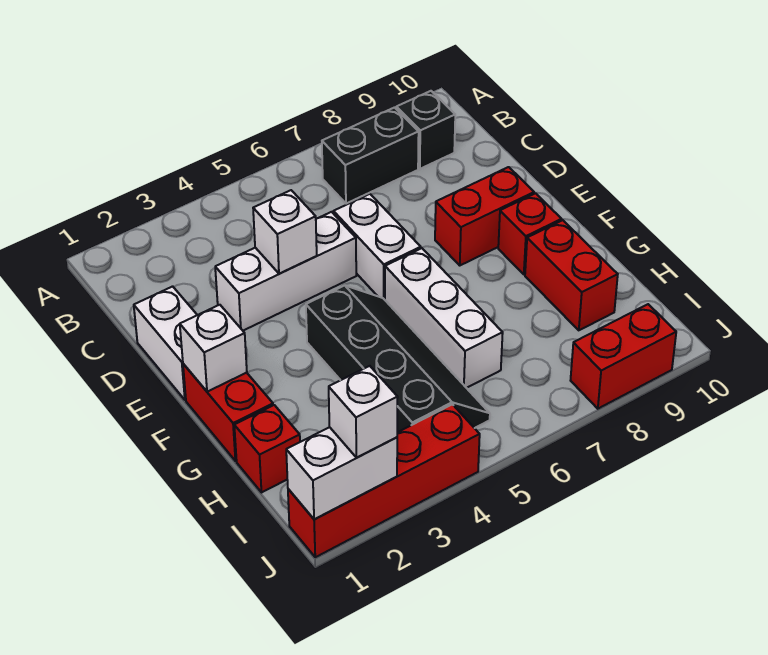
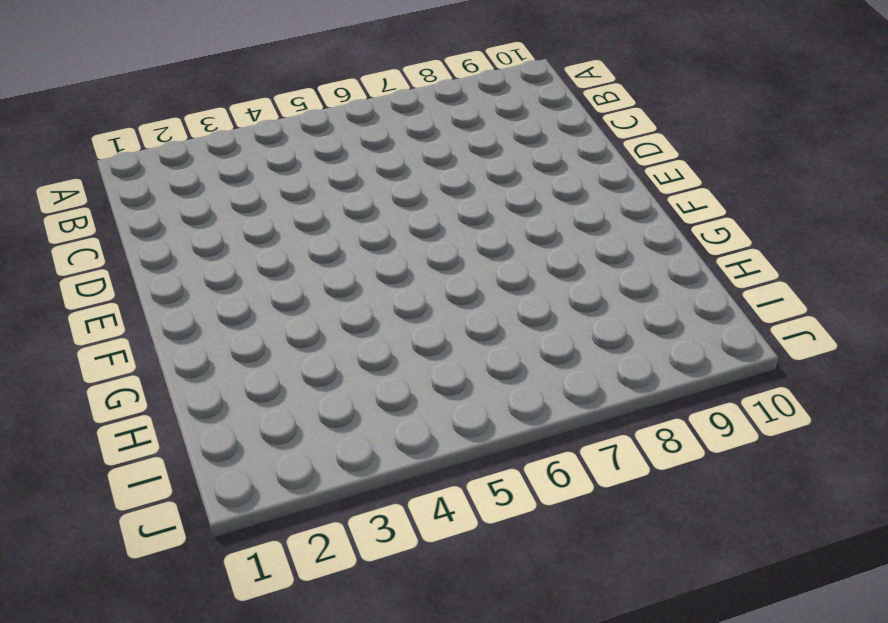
none -> black brick B7:B8 level 1
none -> black brick B9 level 1
none -> white brick D1:E1 level 1

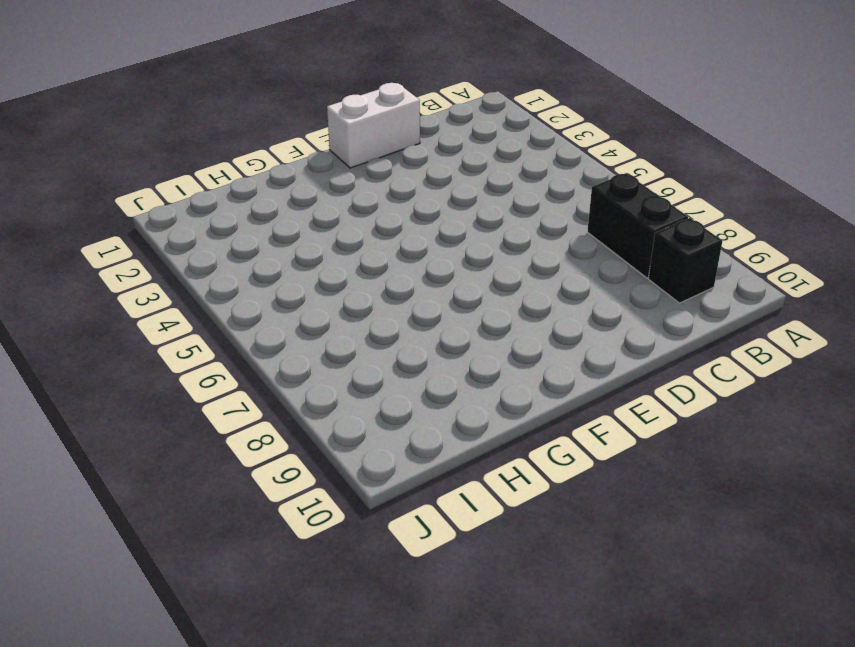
none -> white brick D3:D5 level 1
none -> white brick D6:E6 level 1
none -> red brick E8:E9 level 1

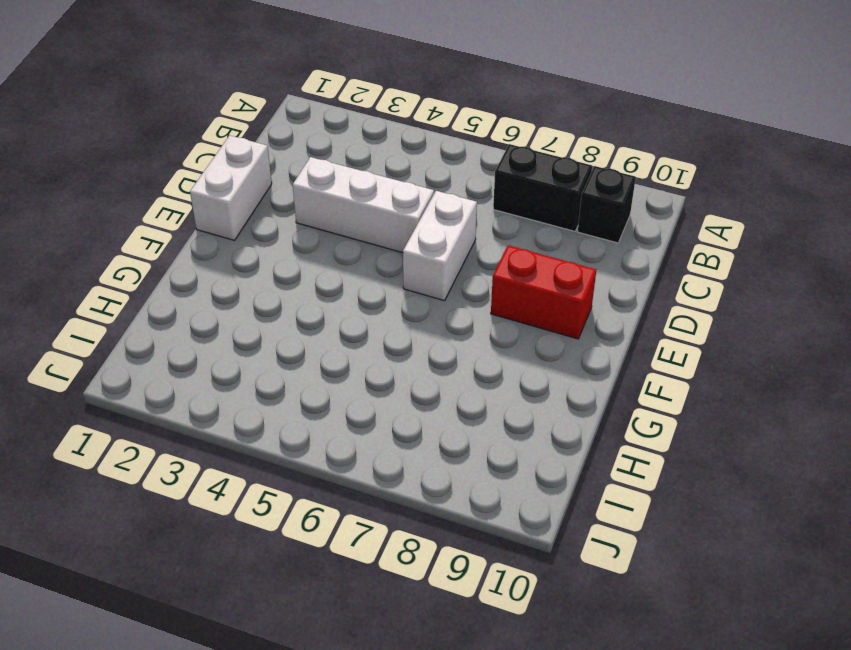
none -> red brick F1:G1 level 1
none -> black slope F4:I5 level 1 top 4
none -> white brick F6:H6 level 1

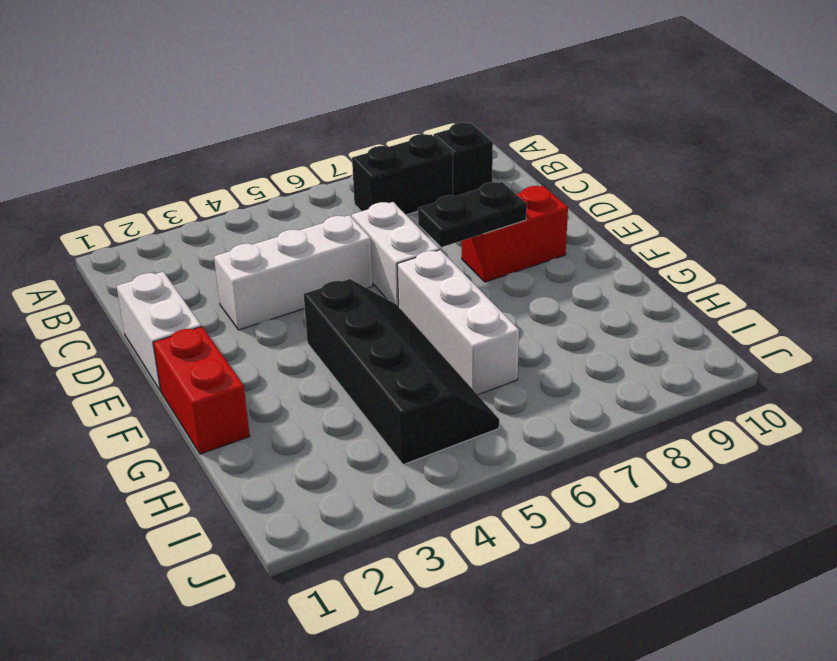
black plate E7:E8 level 2 -> none
none -> red brick F9 level 1
none -> red brick G9:H9 level 1
none -> red brick H1 level 1

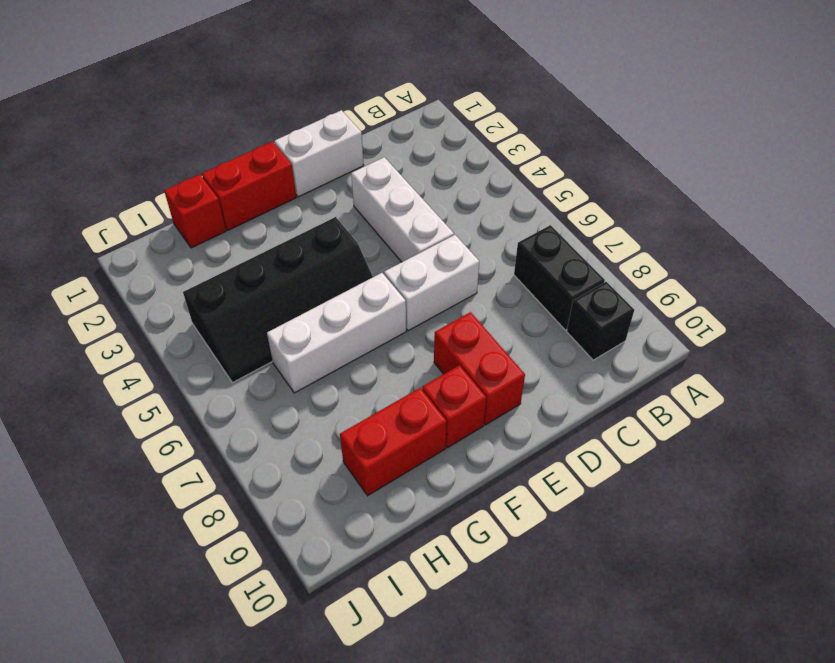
none -> red brick J1:J4 level 1
none -> red brick J8:J9 level 1
none -> white brick D4 level 2

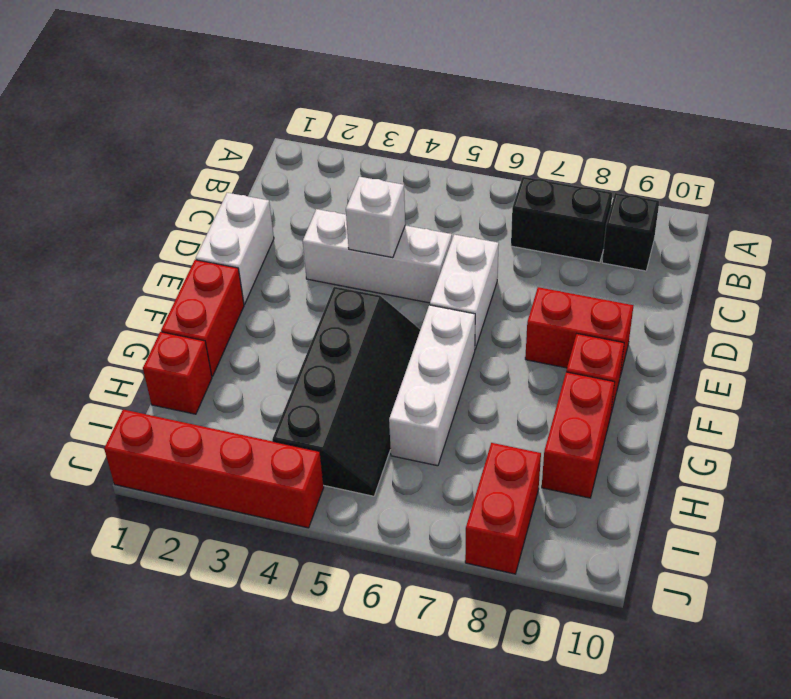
red brick I8:J8 level 1 -> red brick J8:J9 level 1
none -> white brick F1 level 2
none -> white brick J1:J2 level 2
none -> white brick J2 level 3

